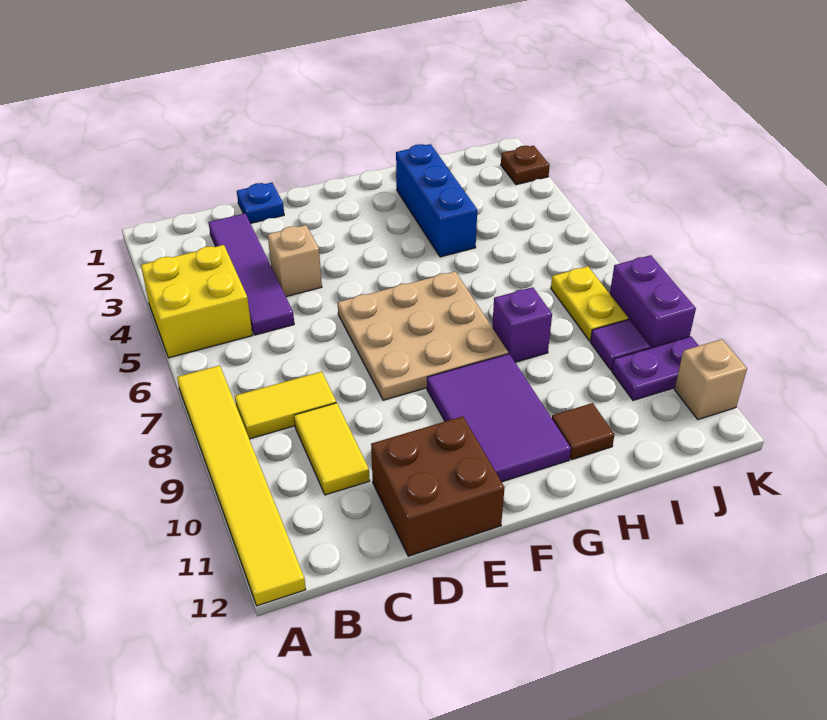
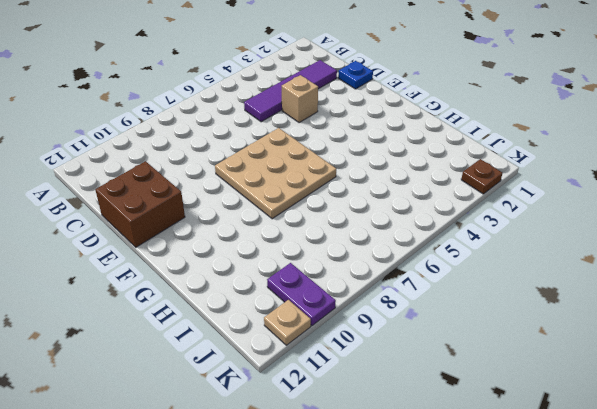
tan plate K11 level 1 -> tan brick K11 level 1
none -> yellow brick A4:B5 level 1
none -> yellow tile A7:A12 level 1
none -> yellow tile B8:C8 level 1

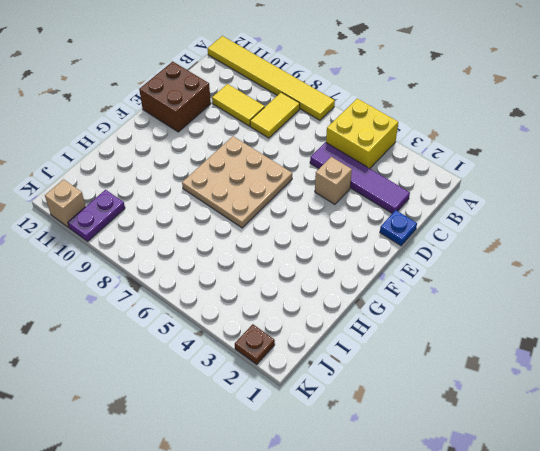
none -> purple tile F9:G11 level 1
none -> blue brick H2:H4 level 1
none -> purple brick H8 level 1

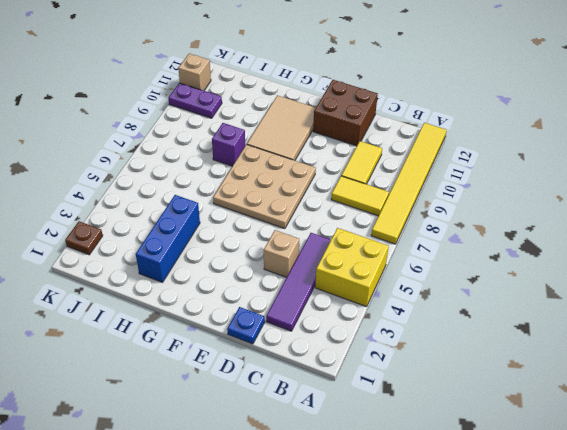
tan tile F9:G11 level 1 -> purple tile F9:G11 level 1
none -> brown tile H11 level 1
none -> yellow plate J7:J8 level 1
none -> purple tile J9 level 1

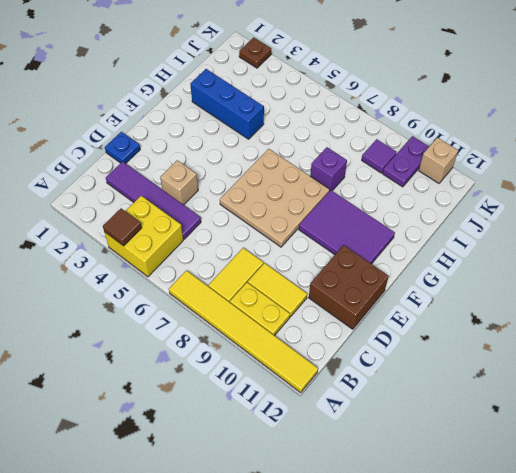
brown tile A4 level 2 -> brown tile H11 level 1
yellow plate B9:B10 level 1 -> yellow plate J7:J8 level 1
none -> purple brick K8:K9 level 1

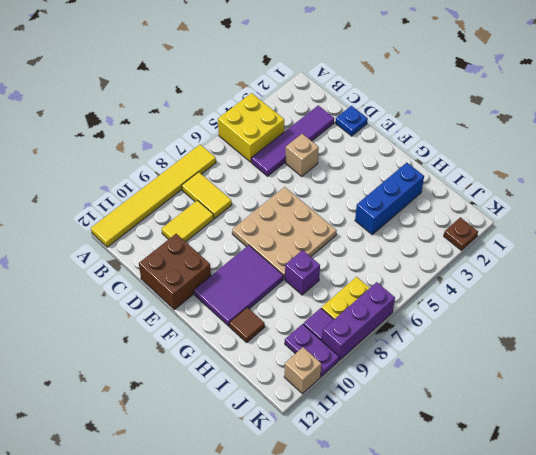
purple brick K7:K9 level 1 -> purple brick K8:K9 level 1

